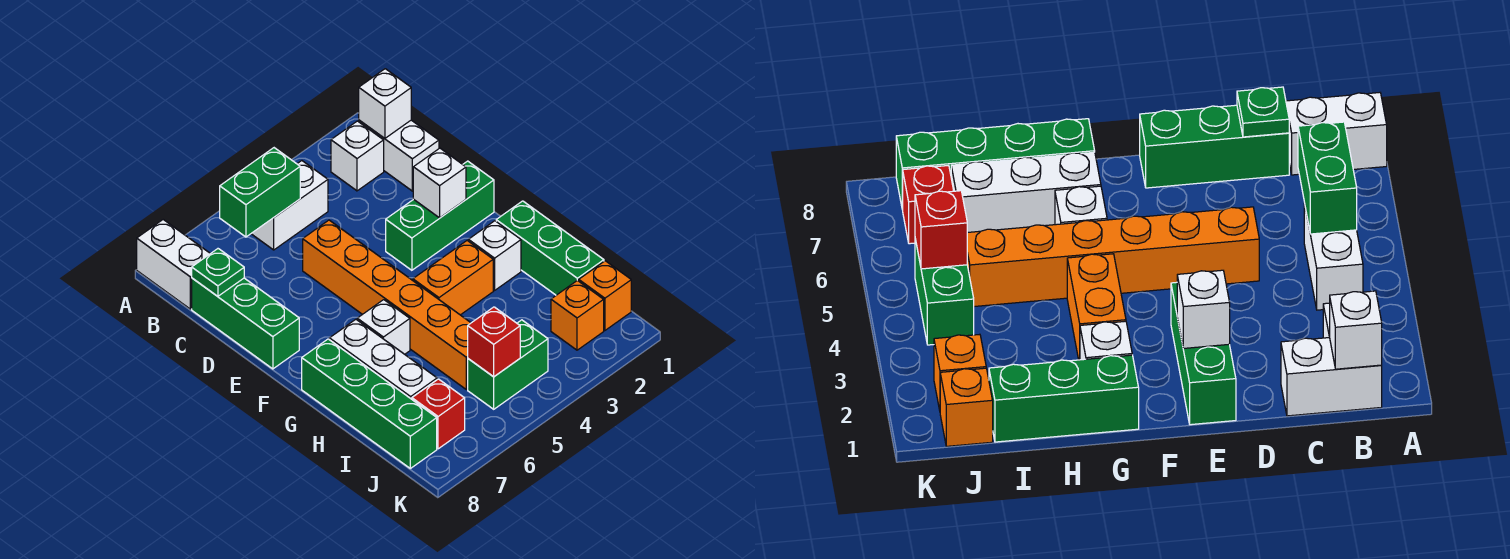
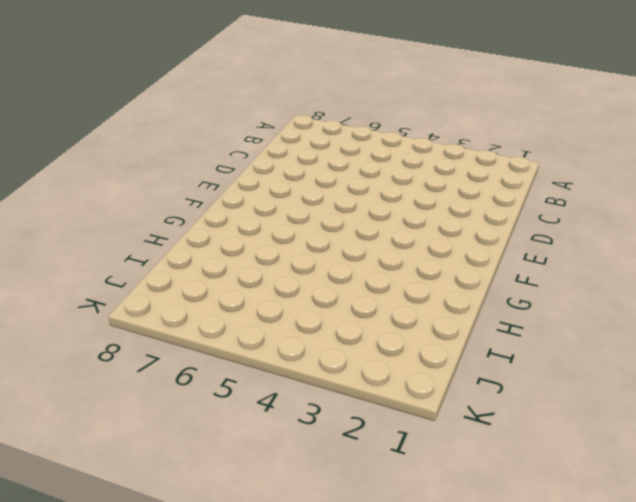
none -> white brick A8:B8 level 1
none -> white brick B1:C1 level 1
none -> white brick B2 level 1

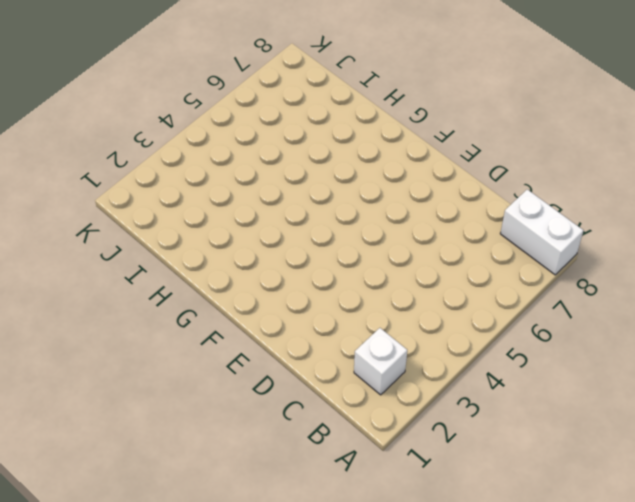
none -> white brick B1:C1 level 1
none -> white brick B4:B5 level 1
none -> green brick C8:E8 level 1

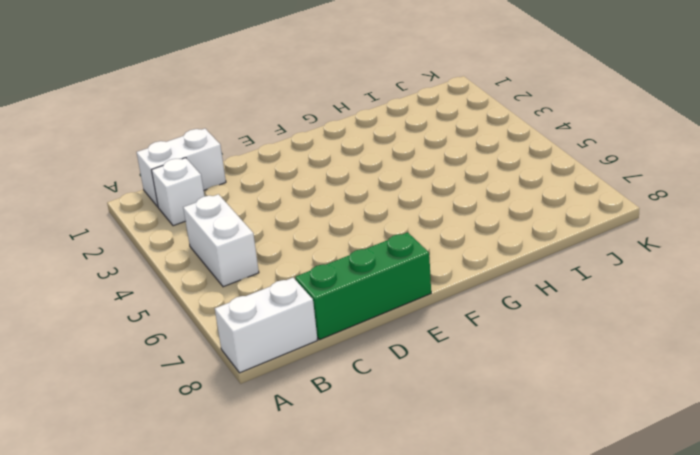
none -> orange brick D5:I5 level 1
none -> green brick E1:E3 level 1
none -> green brick G1:I1 level 1

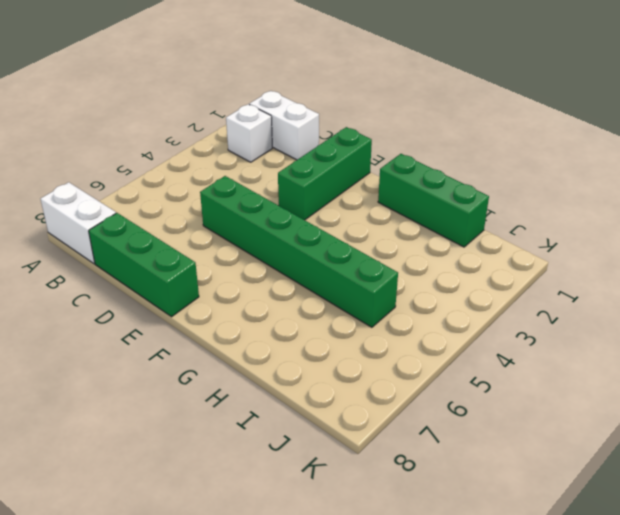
green brick D5:I5 level 1 -> orange brick D5:I5 level 1
none -> white brick B4:B5 level 1
none -> white brick G2 level 1
none -> orange brick G3:G4 level 1

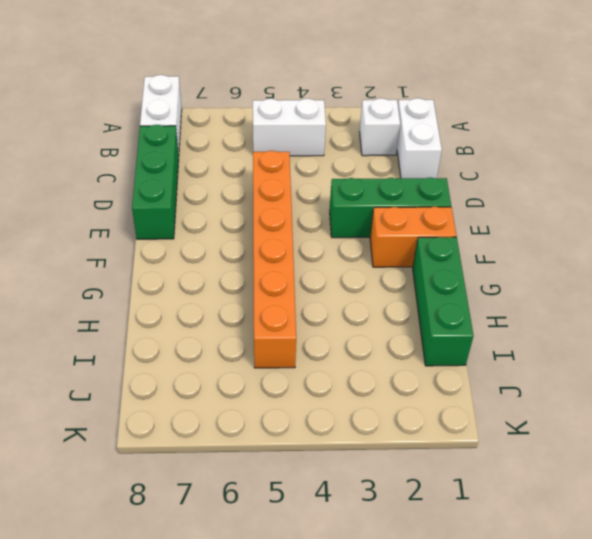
orange brick F1:F2 level 1 -> orange brick G3:G4 level 1
none -> white brick G2 level 1
none -> white brick G6 level 1
none -> white brick G7:I7 level 1

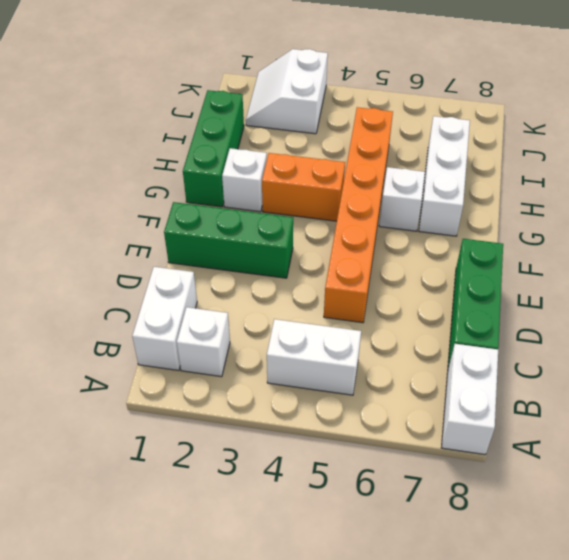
white slope J2:K3 level 1 top 3 -> orange brick J2 level 1
none -> green brick G8:J8 level 1
none -> orange brick J1 level 1
none -> green brick J4:J5 level 1

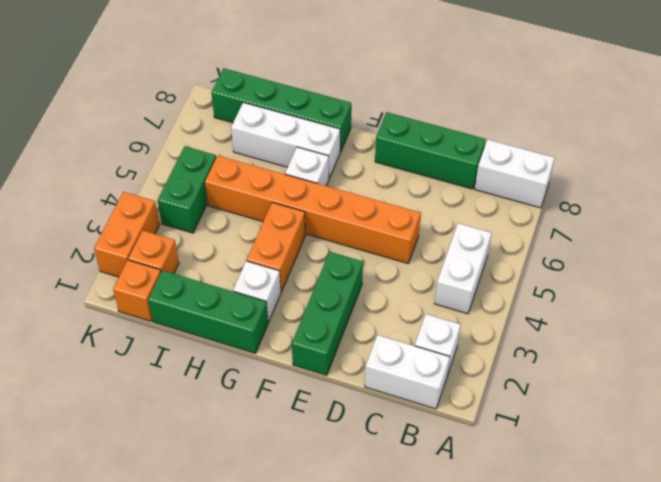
orange brick K2:K3 level 1 -> none
none -> red brick J7 level 1
none -> white brick B1 level 2
none -> green brick B5:B6 level 2

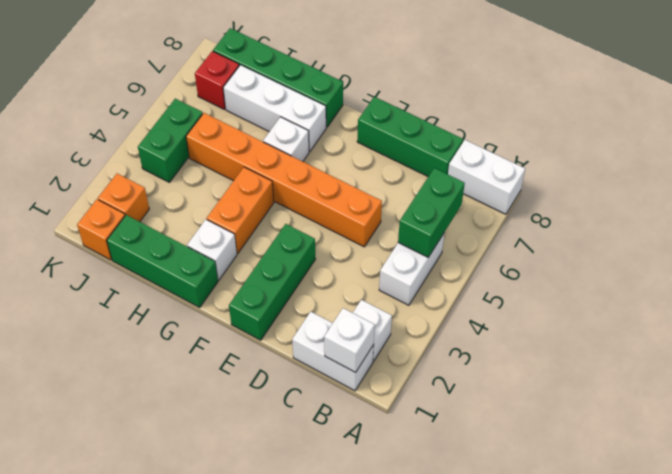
none -> green plate C8 level 2
none -> white brick E2 level 2
none -> red brick J5 level 2

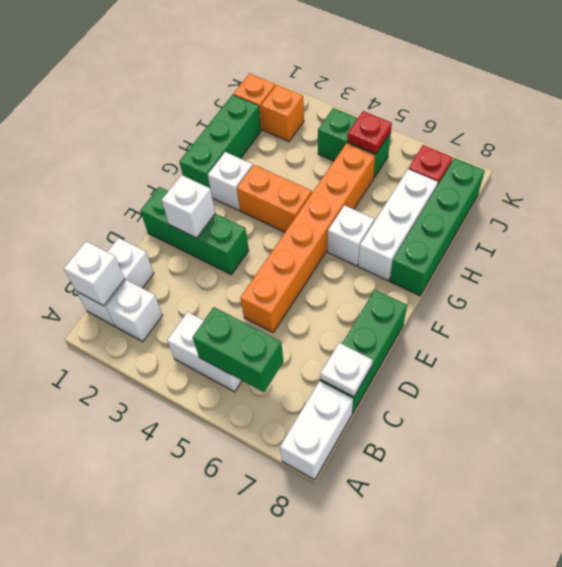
white plate C8 level 2 -> green plate C8 level 2
red plate J5 level 2 -> red brick J5 level 2

